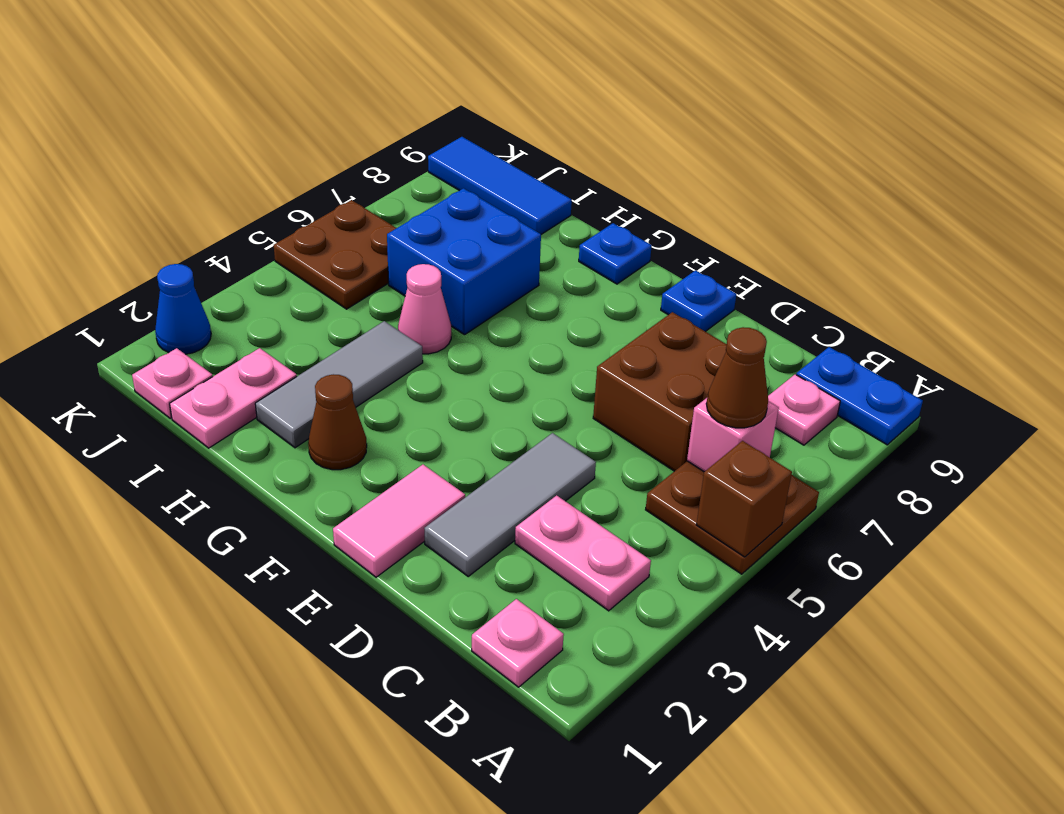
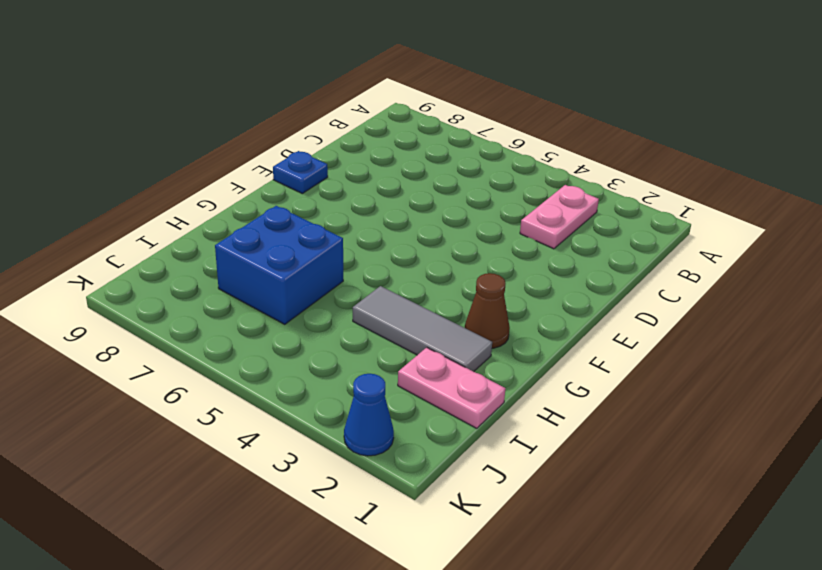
none -> brown plate A5:B6 level 1
none -> blue plate A9:B9 level 1
none -> pink plate B1 level 1

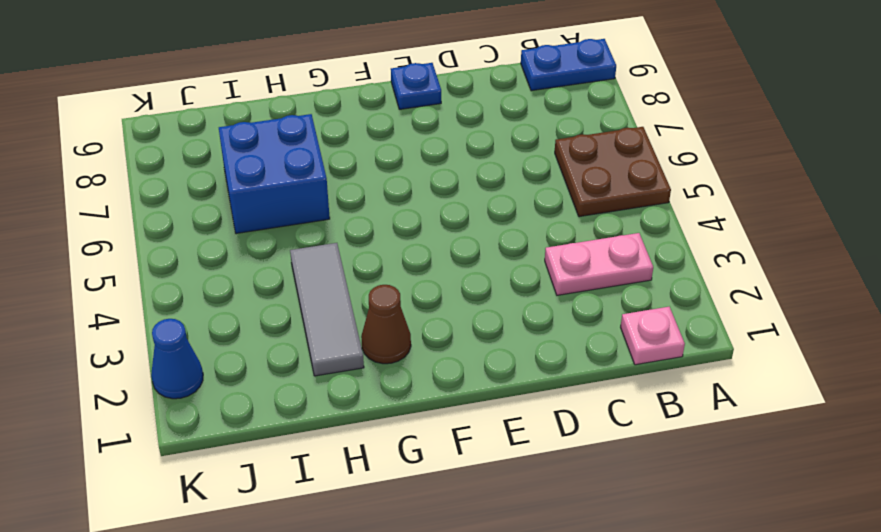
none -> pink plate B8 level 1
none -> brown brick C6:D7 level 1
none -> grey tile D2:D4 level 1

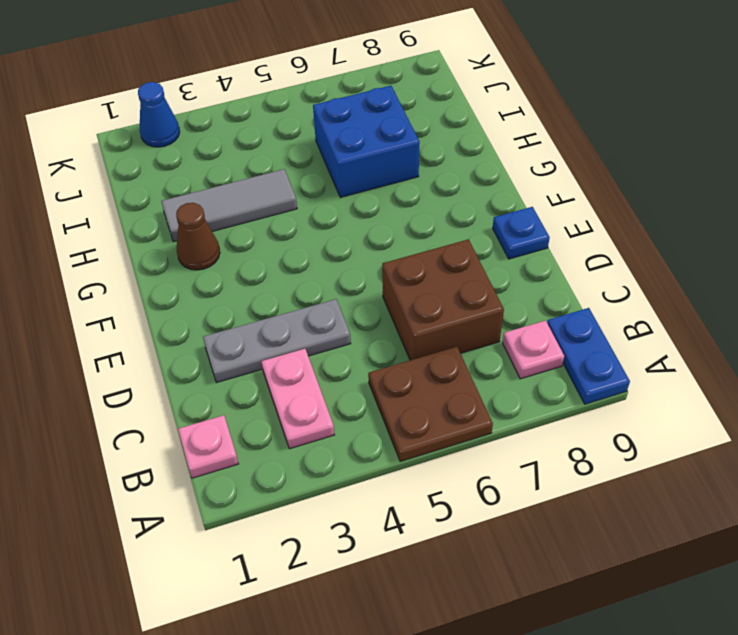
grey plate D2:D4 level 1 -> grey tile D2:D4 level 1
none -> pink tile E1:E2 level 1
none -> blue plate G9 level 1
none -> pink cone H5 level 1

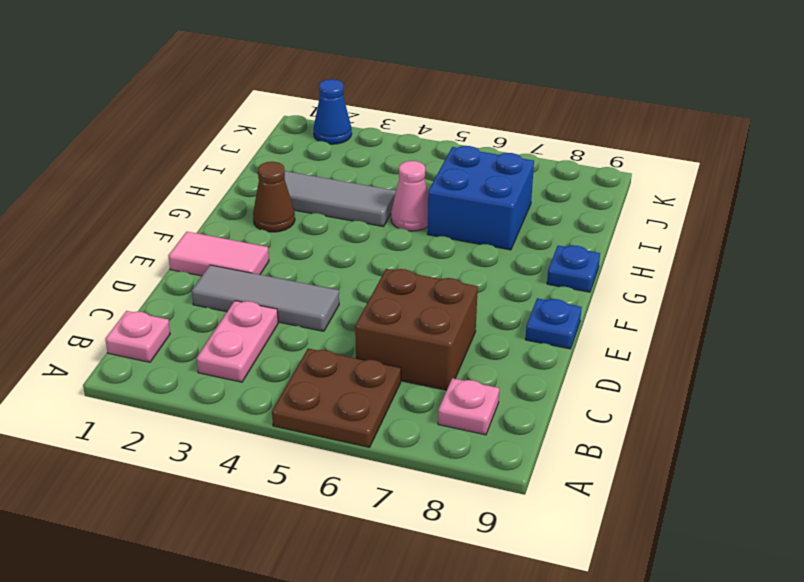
none -> blue plate A9:B9 level 1
none -> pink plate I1:I2 level 1
none -> blue tile I9:K9 level 1

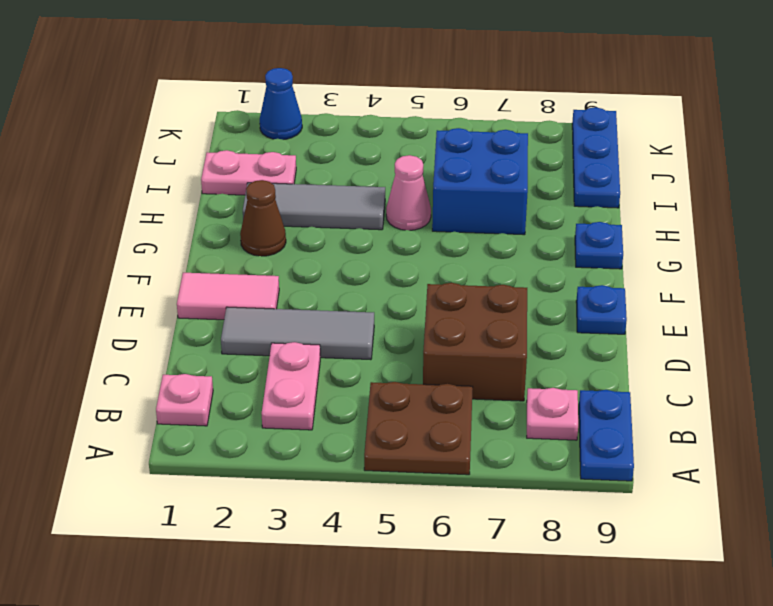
blue plate I9:K9 level 1 -> blue tile I9:K9 level 1
none -> pink plate J1 level 1
none -> brown plate J5:K6 level 1
none -> brown brick A5 level 2

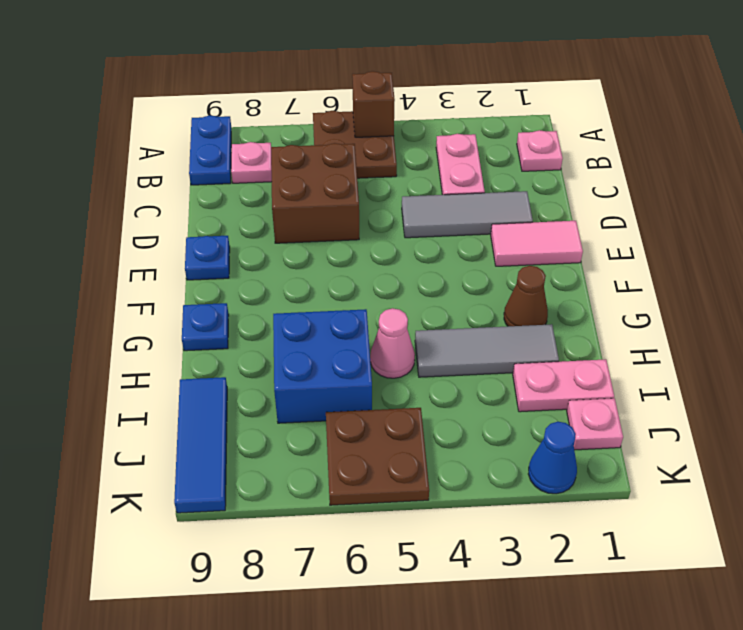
none -> pink brick B6 level 2
none -> brown cone B6 level 3

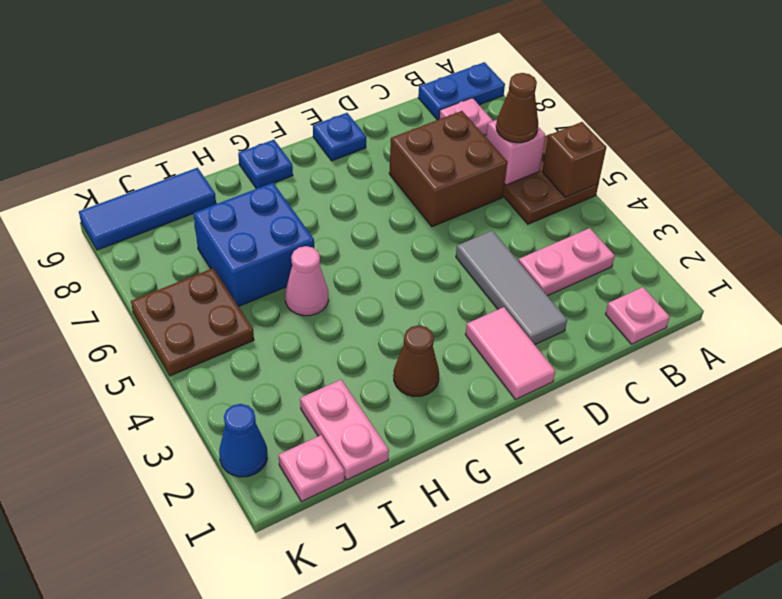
none -> grey tile H2:H4 level 1

